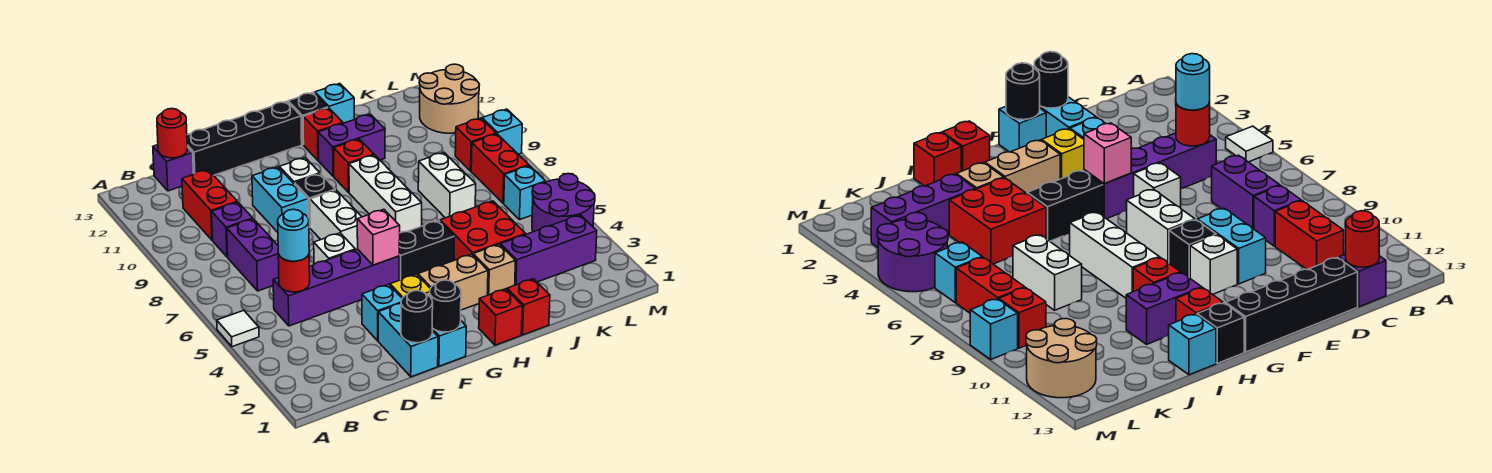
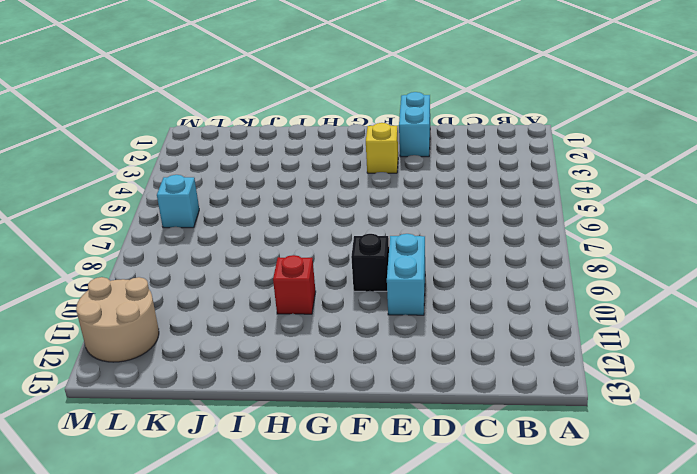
none -> white tile A5 level 1
none -> purple brick C5:F5 level 1
none -> purple brick C7:C8 level 1
none -> purple brick C9 level 1

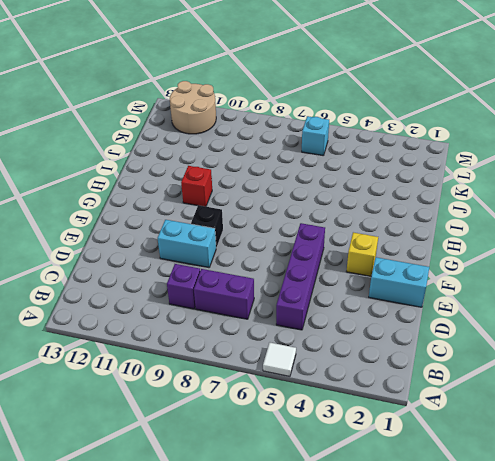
none -> red brick C10:C11 level 1
none -> purple brick C13 level 1
none -> black brick D13:G13 level 1
none -> cyan brick E3 level 1

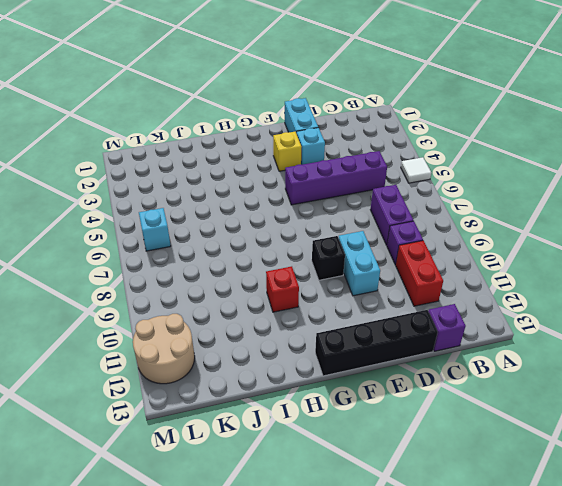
none -> white brick E6 level 1
none -> cyan brick F1 level 1
none -> white brick F7:F8 level 1
none -> white brick F10 level 1

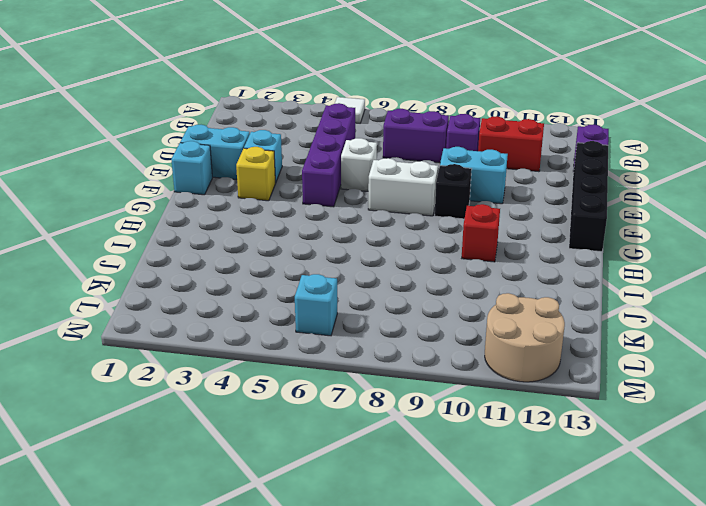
none -> white brick F10 level 1
none -> tan brick G3:H3 level 1
none -> black brick G5:H5 level 1
none -> red brick H1 level 1

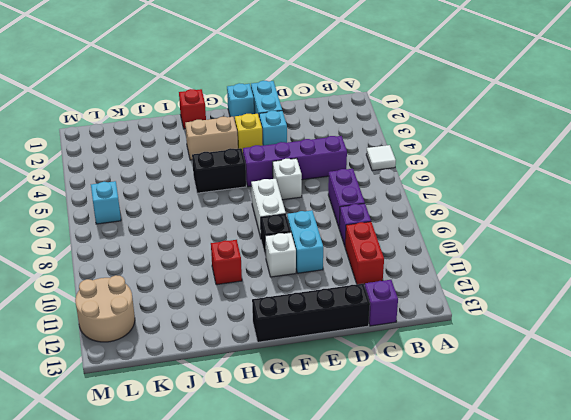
none -> white brick H7:H9 level 1
none -> purple brick H11:I11 level 1
none -> red brick H12 level 1
none -> black brick H13 level 1

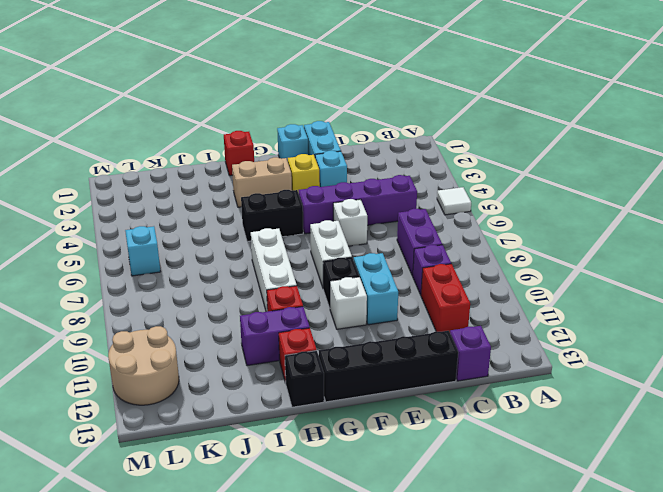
none -> red brick I1 level 1
none -> tan brick I3 level 1
none -> red brick I4:J5 level 1
none -> cyan brick I13 level 1

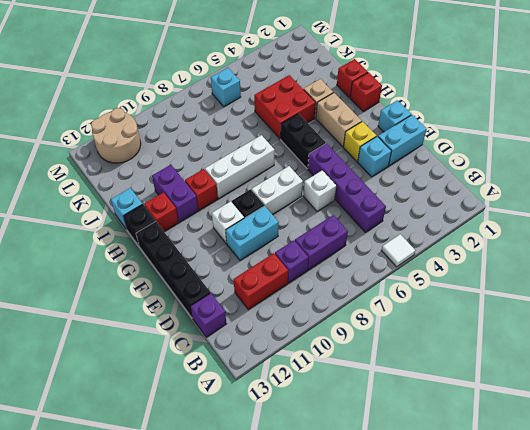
none -> purple brick J3:L3 level 1
none -> white brick J7:J8 level 1
none -> purple round brick L4:M5 level 1
none -> red brick L7:L8 level 1

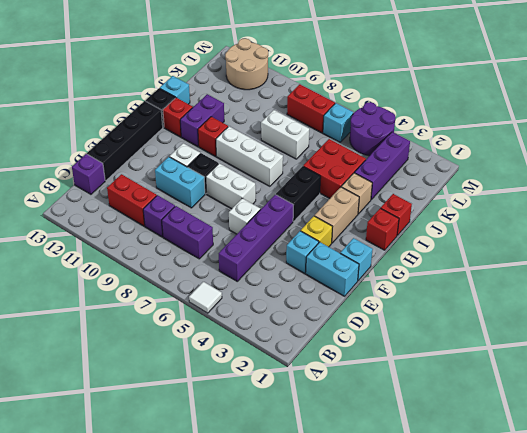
none -> red brick L9 level 1
none -> cyan brick M9 level 1
none -> red round brick C5 level 2
none -> red round brick C13 level 2

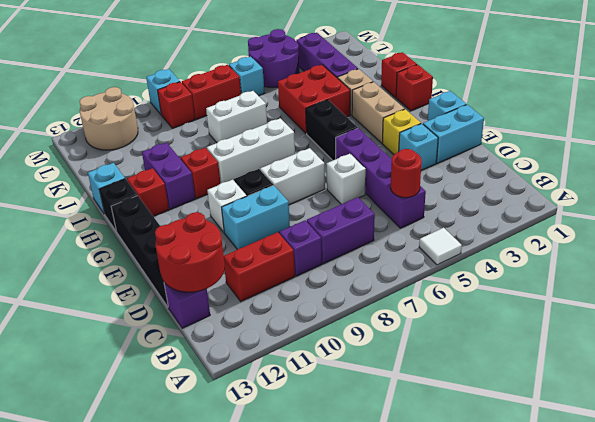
red round brick C12:D13 level 2 -> red round brick C13 level 2
none -> black round brick E1 level 2
none -> black round brick F1 level 2
none -> pink brick F5 level 2
none -> cyan round brick C5 level 3

